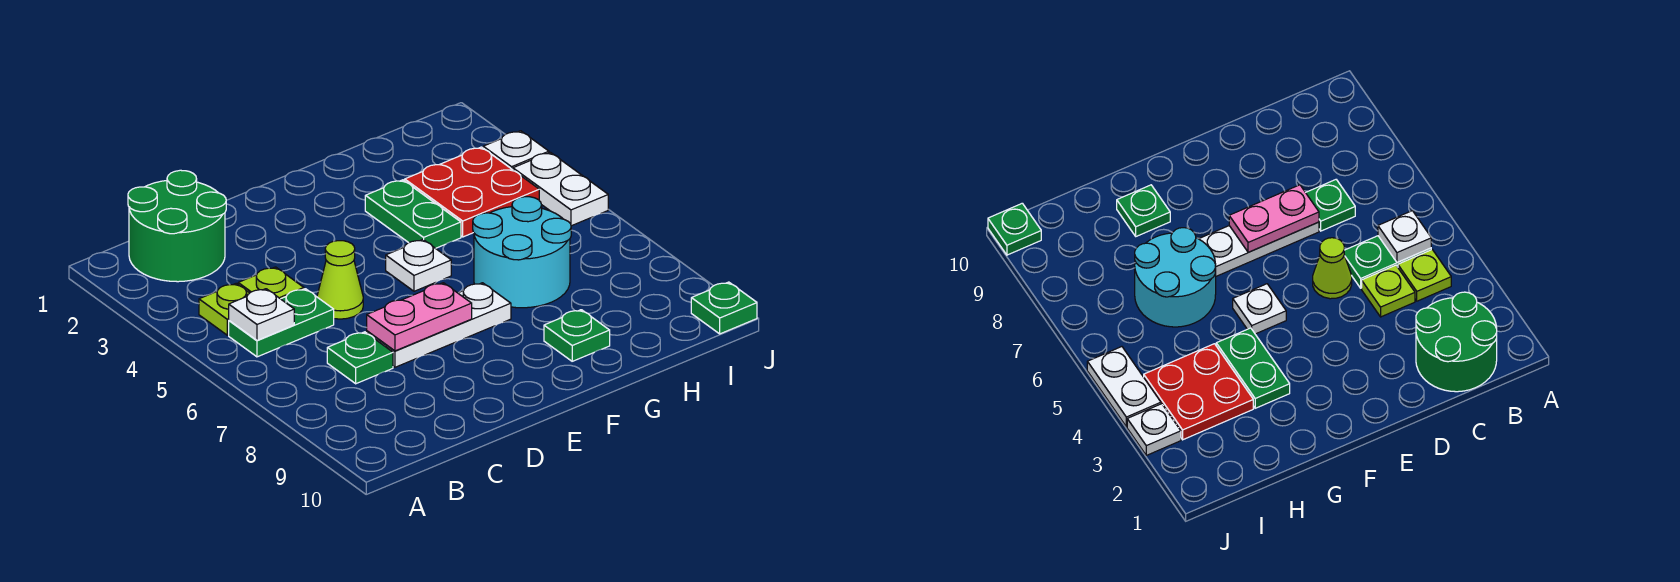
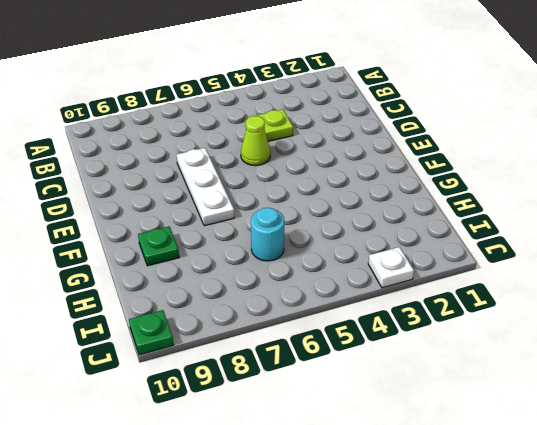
cyan round brick H6 level 1 -> cyan round brick G6:H7 level 1
none -> green round brick B1:C2 level 1
none -> lime plate B4 level 1
none -> green plate B5:C5 level 1

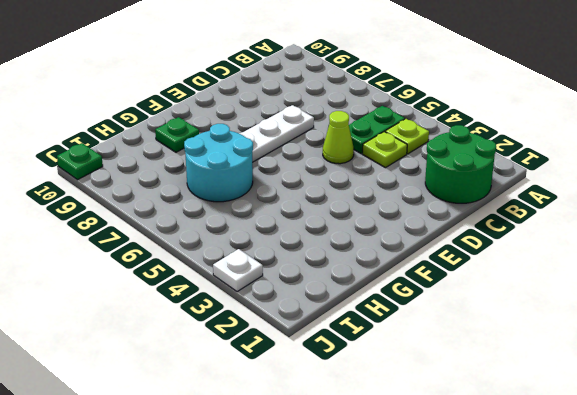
none -> green plate C7 level 1
none -> white plate F5 level 1
none -> green plate G3:G4 level 1

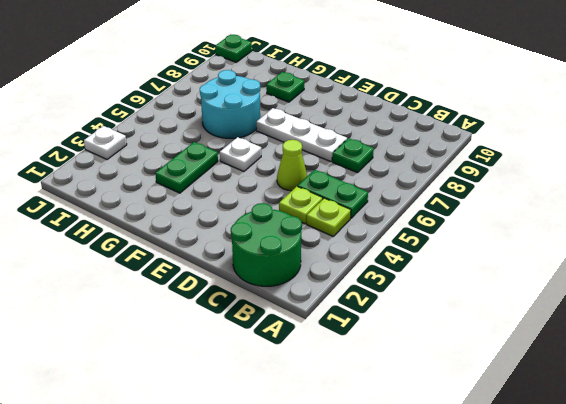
none -> red plate H3:I4 level 1
none -> white plate J4:J5 level 1
none -> white plate B5 level 2

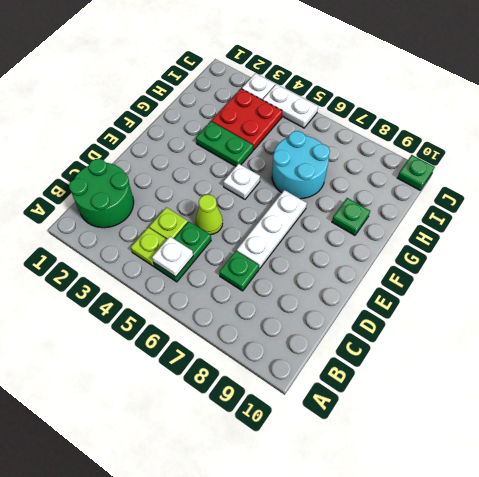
none -> pink plate D7:E7 level 2

